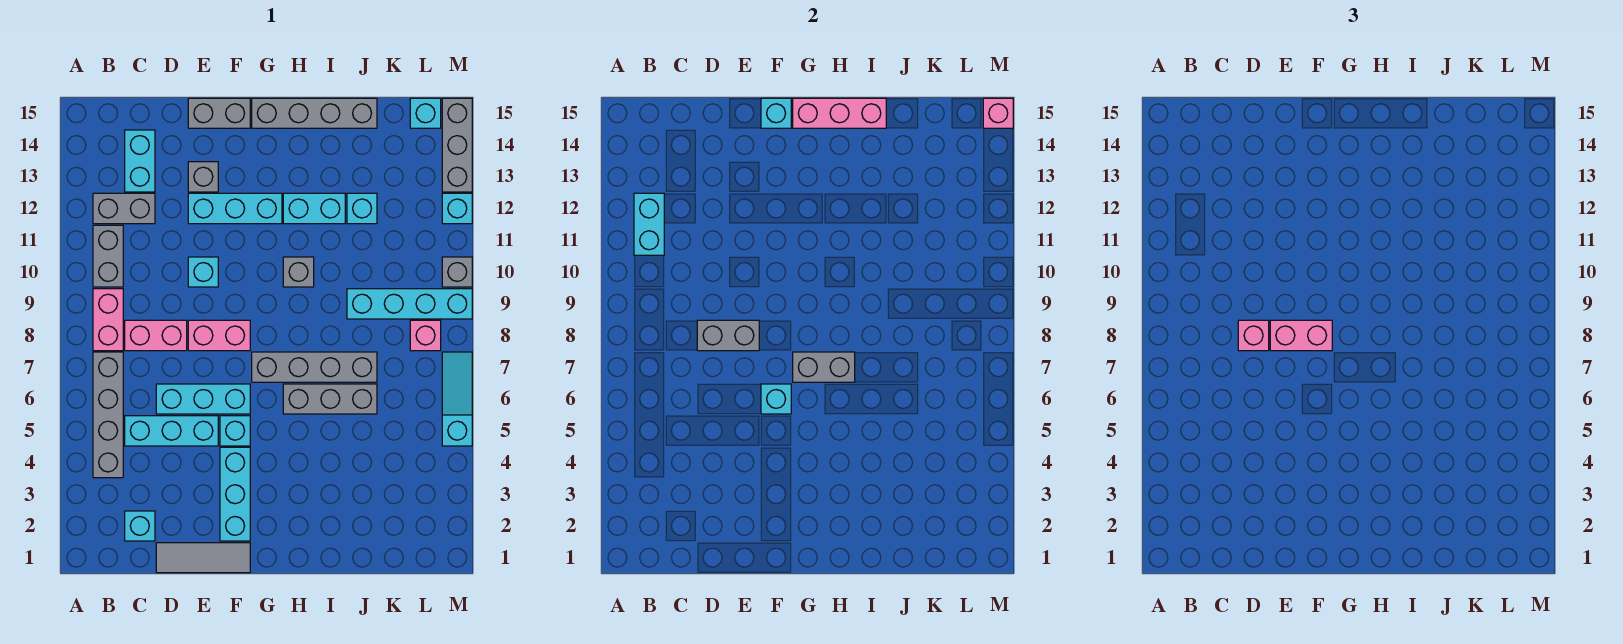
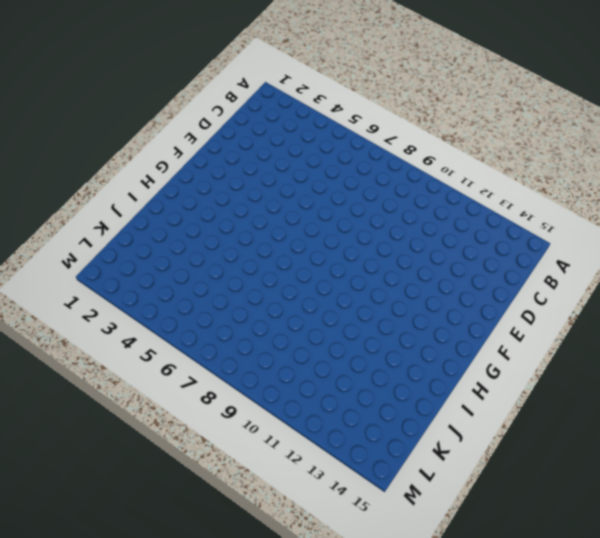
none -> grey brick B4:B7 level 1
none -> pink brick B8:B9 level 1
none -> grey brick B10:B11 level 1
none -> grey brick B12:C12 level 1

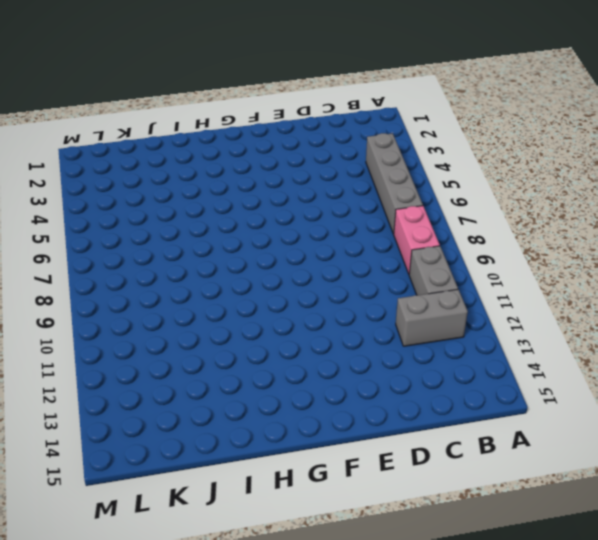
none -> cyan brick C2 level 1
none -> cyan brick C5:E5 level 1
none -> pink brick C8:D8 level 1
none -> cyan brick C13:C14 level 1

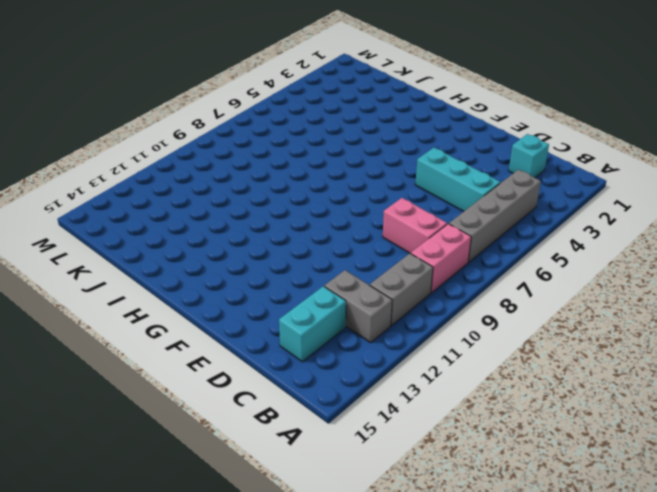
none -> grey tile D1:F1 level 1
none -> cyan brick D6:F6 level 1
none -> pink brick E8:F8 level 1
none -> cyan brick E10 level 1

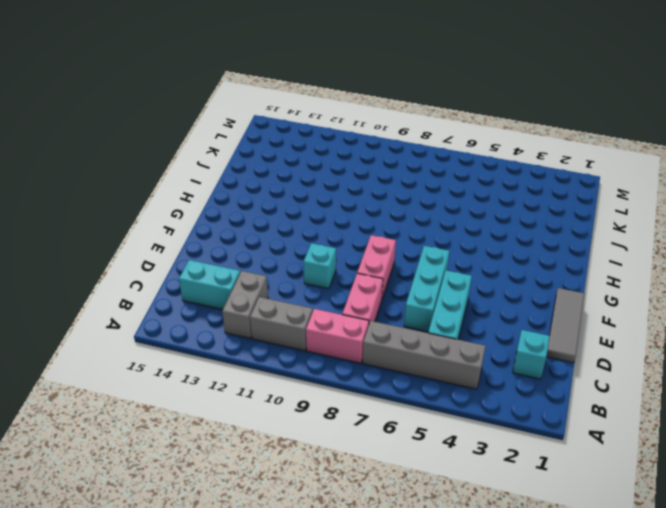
none -> cyan brick E12:G12 level 1
none -> grey brick E13 level 1
none -> grey brick E15:F15 level 1
none -> cyan brick F2:F4 level 1

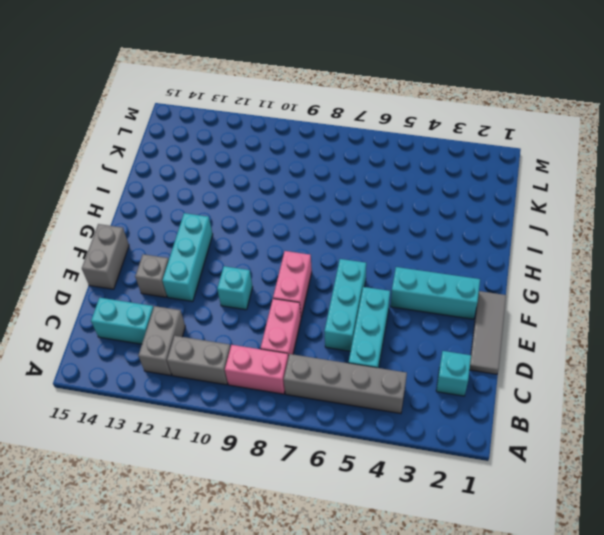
none -> cyan brick F5 level 1
none -> grey brick G7:J7 level 1
none -> grey brick G15:J15 level 1
none -> grey brick H6:J6 level 1

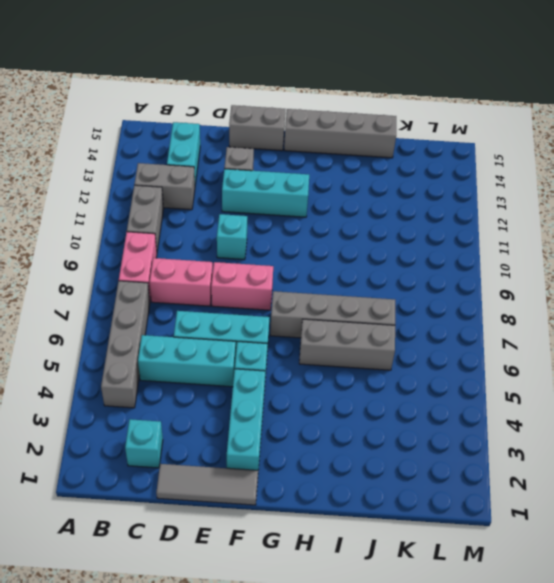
none -> grey brick H10 level 1
none -> cyan brick H12:I12 level 1
none -> cyan brick J9:M9 level 1
none -> cyan brick J12 level 1

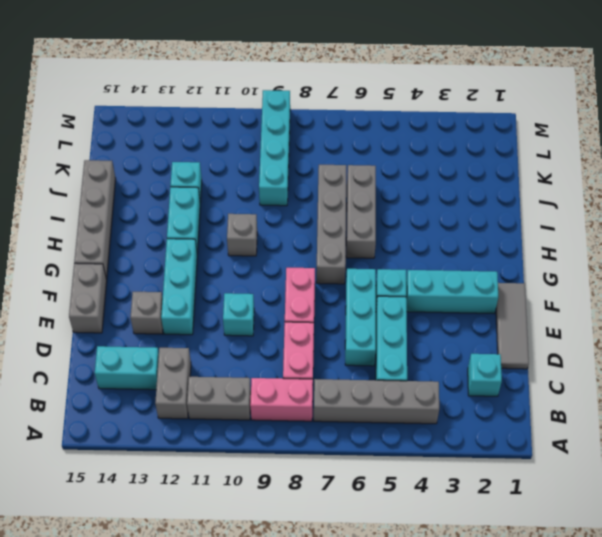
none -> pink brick L8 level 1
none -> cyan brick L15 level 1
none -> cyan slope M5:M7 level 1 top 5
none -> grey brick M10 level 1

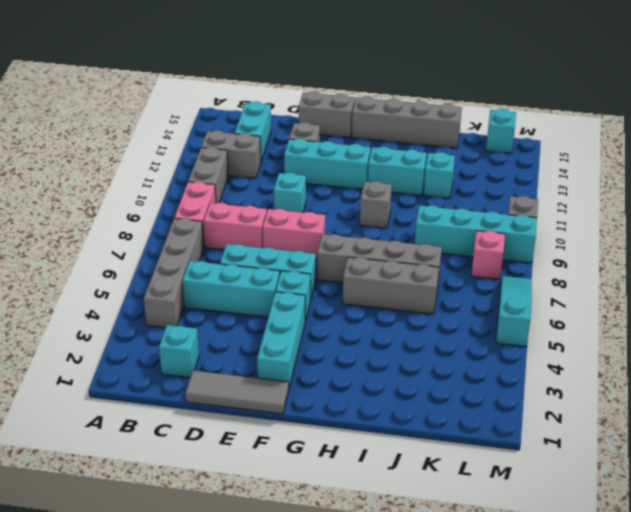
none -> cyan brick M12 level 1
none -> grey brick M13:M15 level 1
none -> cyan brick B11:B12 level 2
none -> grey brick D8:E8 level 2

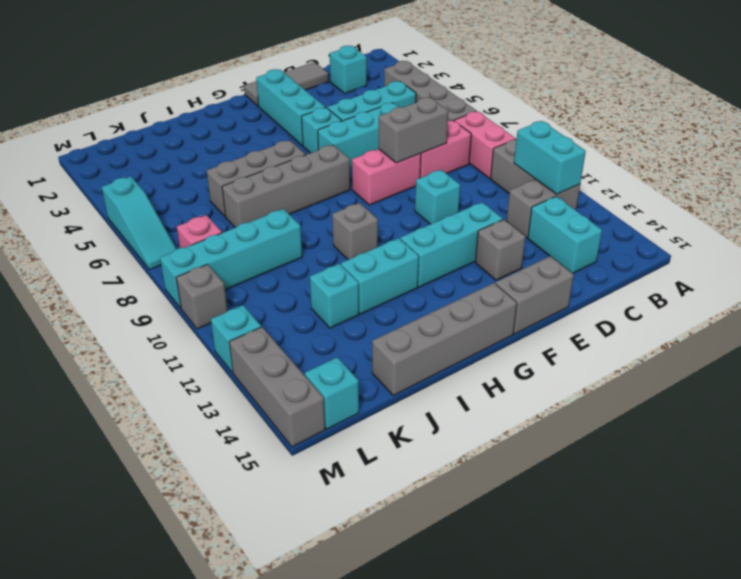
none -> cyan brick F6 level 2
none -> cyan brick F15 level 2
none -> grey brick G7:H7 level 2
none -> pink brick G15:I15 level 2

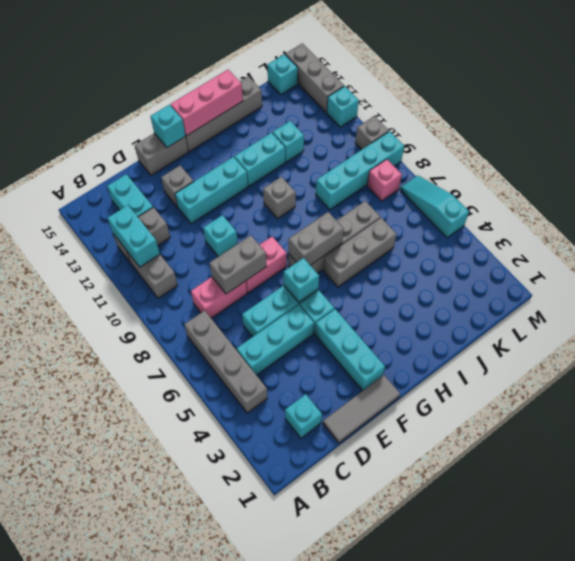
none -> pink brick B8:B9 level 1
none -> pink brick M15 level 2
none -> pink brick D8 level 3
none -> pink brick E8:F8 level 3

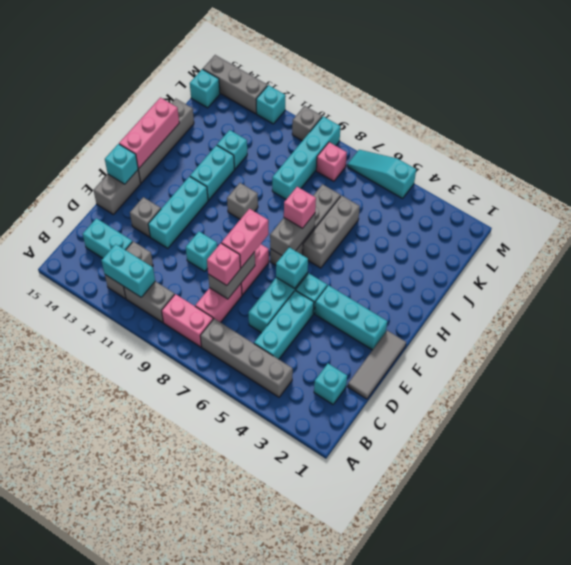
pink brick H7 level 3 -> pink brick M15 level 2

